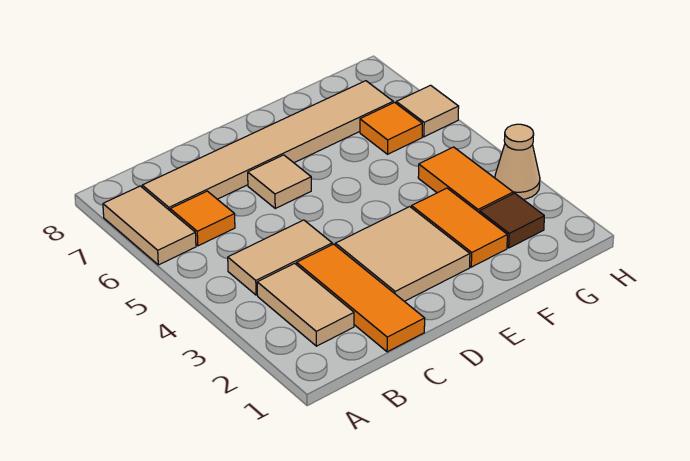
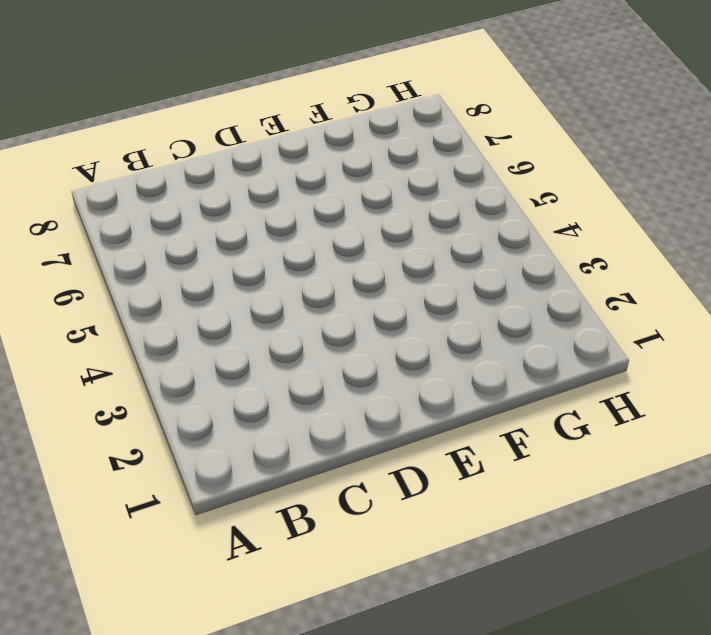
none -> tan tile A6:A7 level 1
none -> tan tile B2:B3 level 1
none -> tan tile B4:C4 level 1

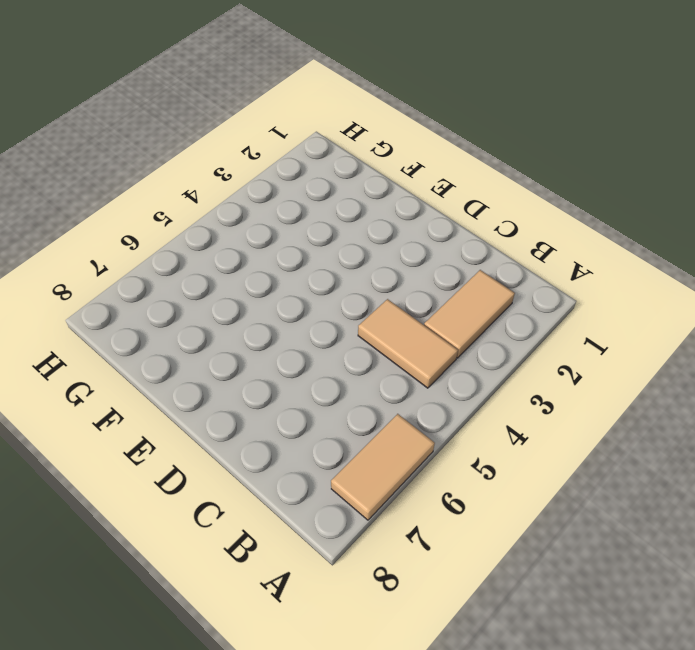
none -> orange tile B6 level 1
none -> tan tile B7:G7 level 1
none -> orange tile C1:C3 level 1

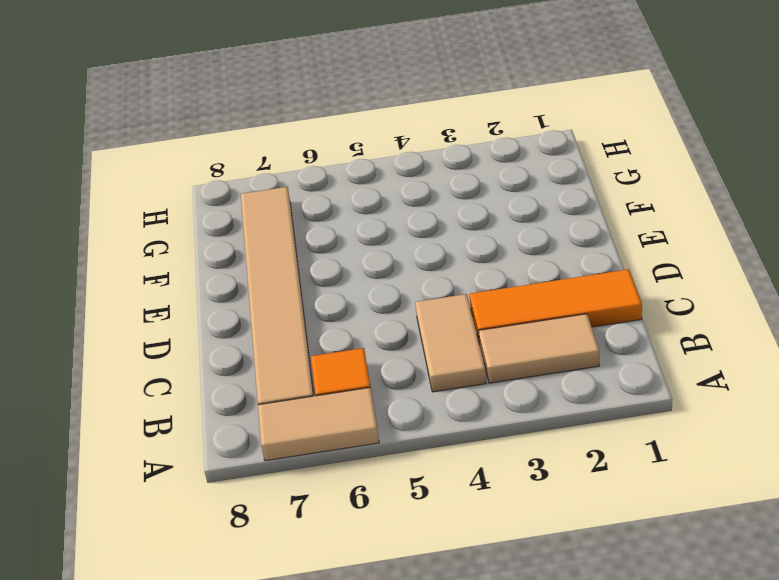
none -> tan tile D2:E3 level 1
none -> tan tile D6 level 1
none -> orange tile F2:F3 level 1

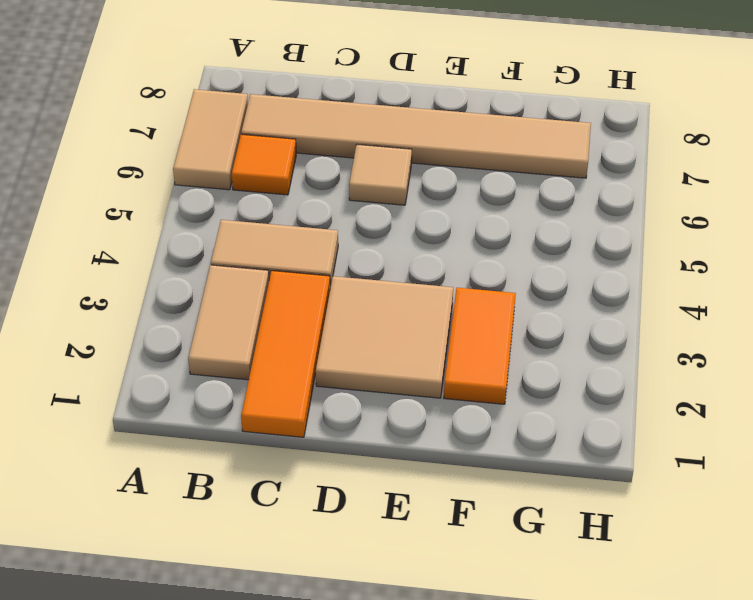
none -> brown tile G2 level 1
none -> orange tile G3:G4 level 1
none -> orange tile G6 level 1

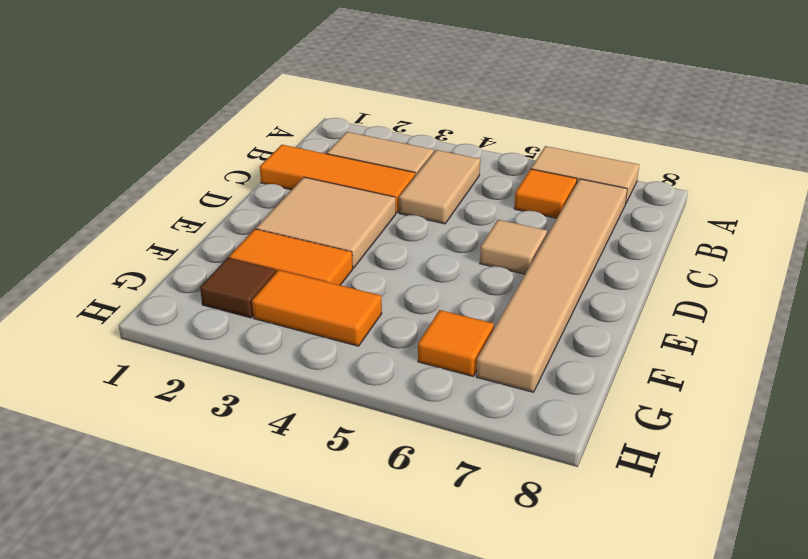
none -> tan cone H3 level 1
none -> tan tile H6 level 1

